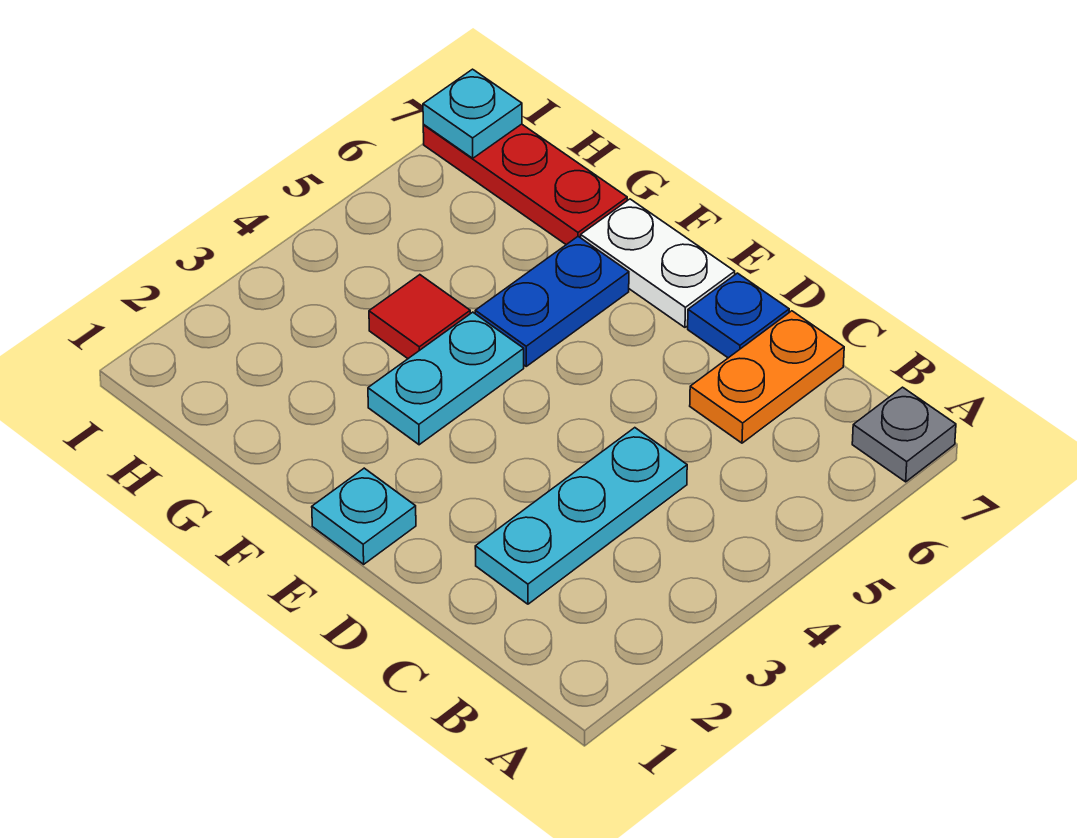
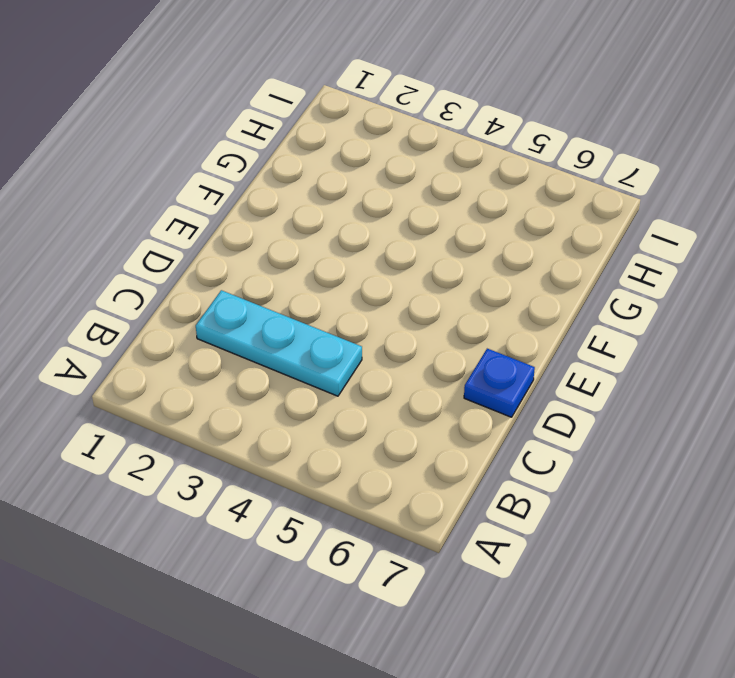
none -> grey plate A7 level 1
none -> orange plate C6:C7 level 1

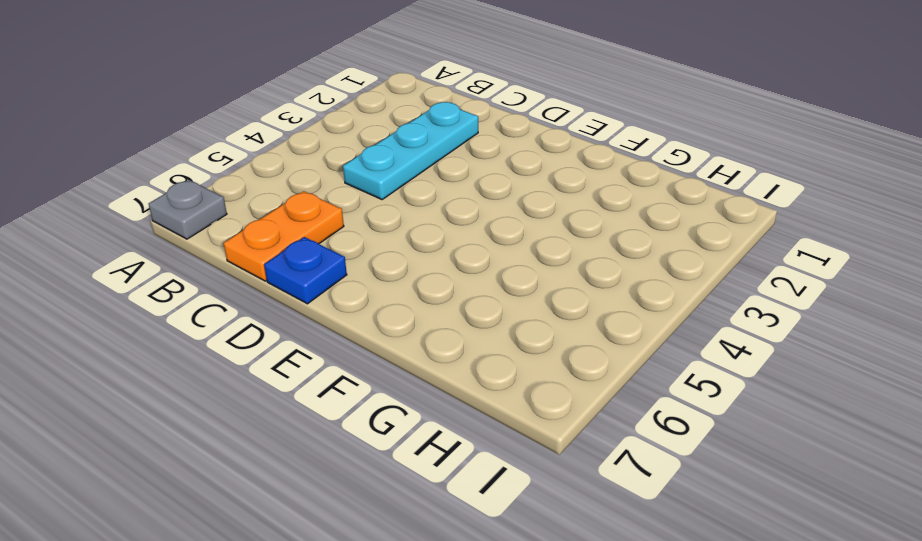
none -> cyan plate E1 level 1
none -> white plate E7:F7 level 1

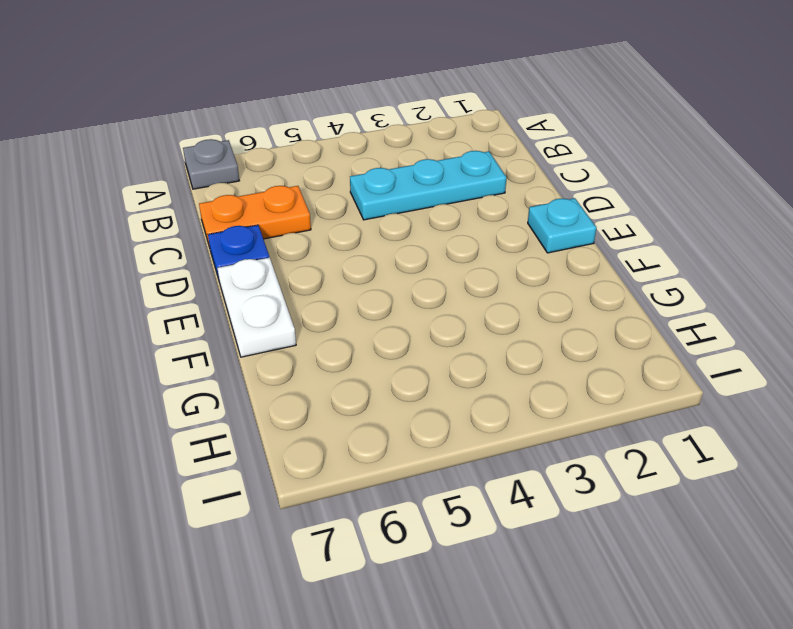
none -> cyan plate F3:F4 level 1
none -> blue plate F5:F6 level 1

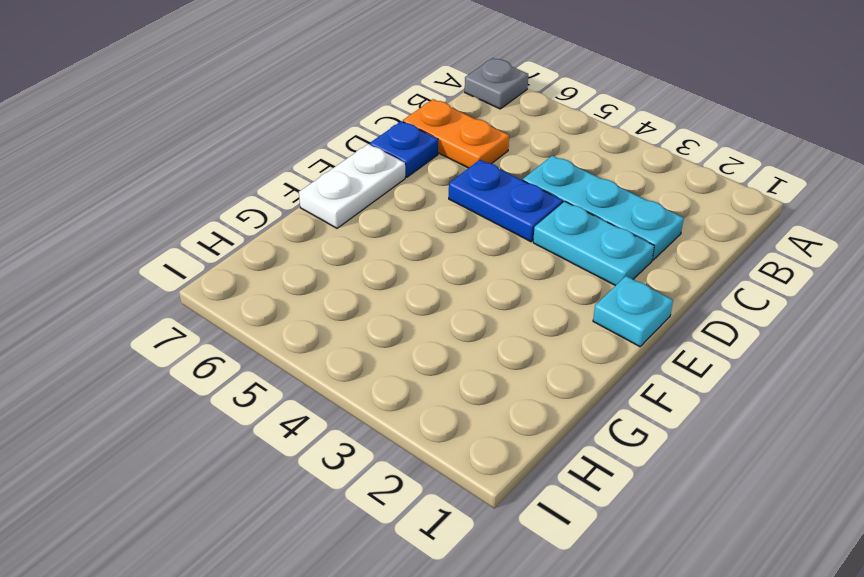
cyan plate D2:D3 level 1 -> cyan plate F3:F4 level 1
blue plate D4:D5 level 1 -> blue plate F5:F6 level 1
none -> red tile G4 level 1
none -> red plate G7:I7 level 1

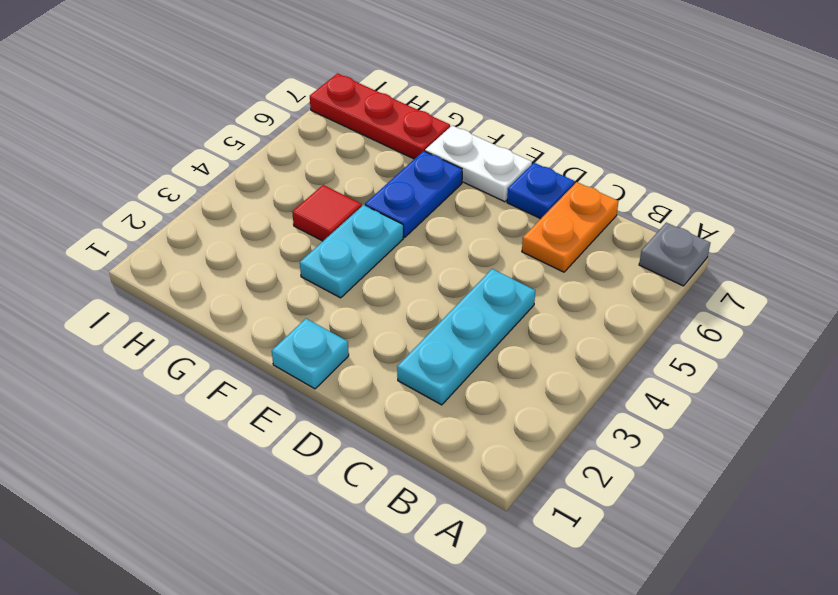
none -> cyan plate I7 level 2

